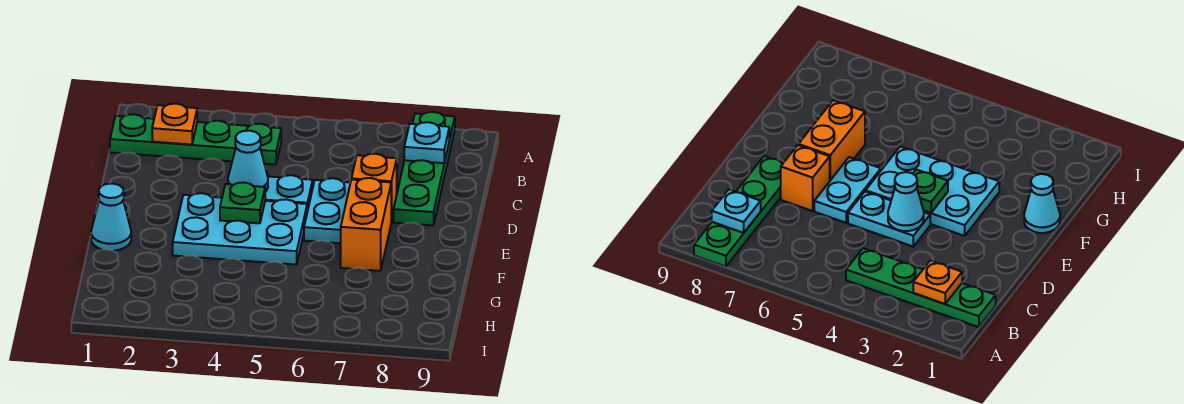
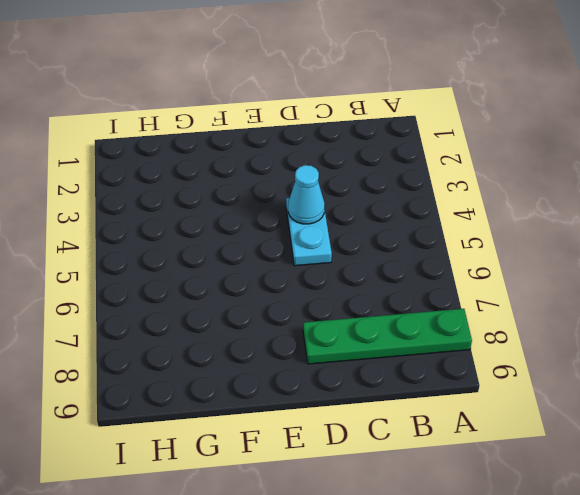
none -> green plate B1:B4 level 1
none -> cyan plate D6:E6 level 1
none -> orange brick D7 level 1

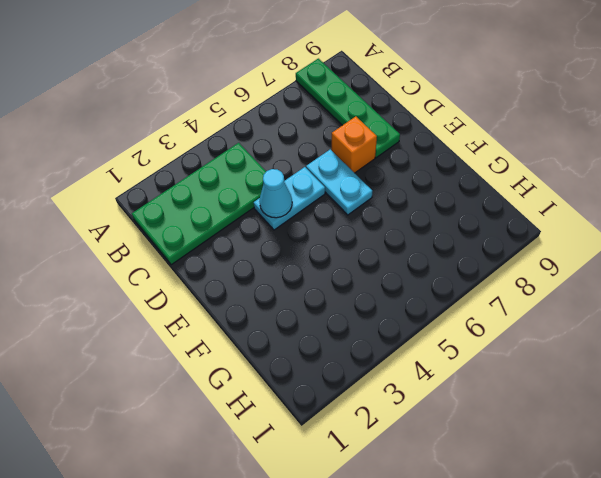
green plate B1:C4 level 1 -> green plate B1:B4 level 1
none -> cyan plate E3:F5 level 1
none -> orange brick E7:F7 level 1
none -> cyan cone F1 level 1

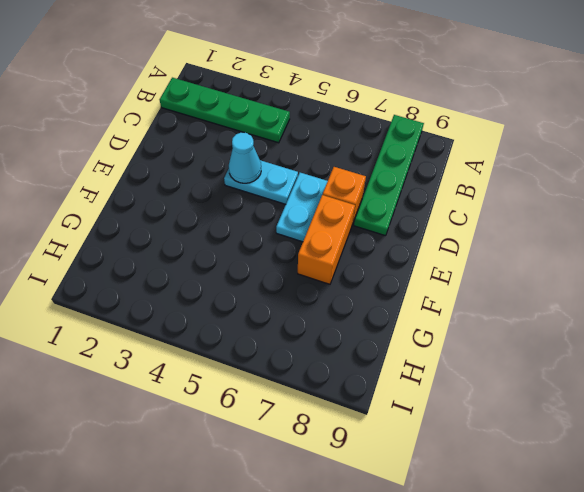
none -> cyan plate E3:F5 level 1
none -> cyan cone F1 level 1
none -> orange plate B2 level 2

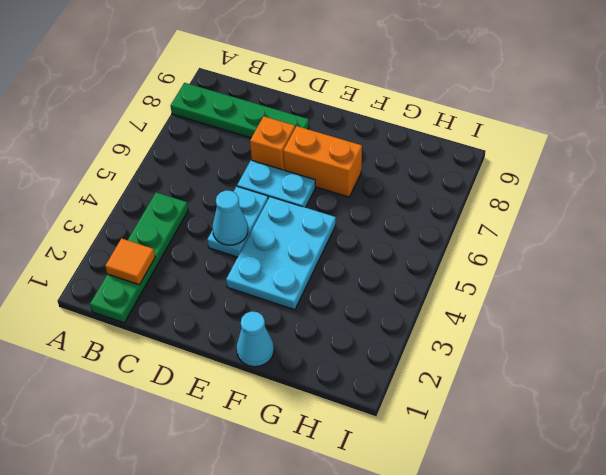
orange tile B2 level 2 -> orange plate B2 level 2
none -> cyan plate B8 level 2
none -> green plate E4 level 2

